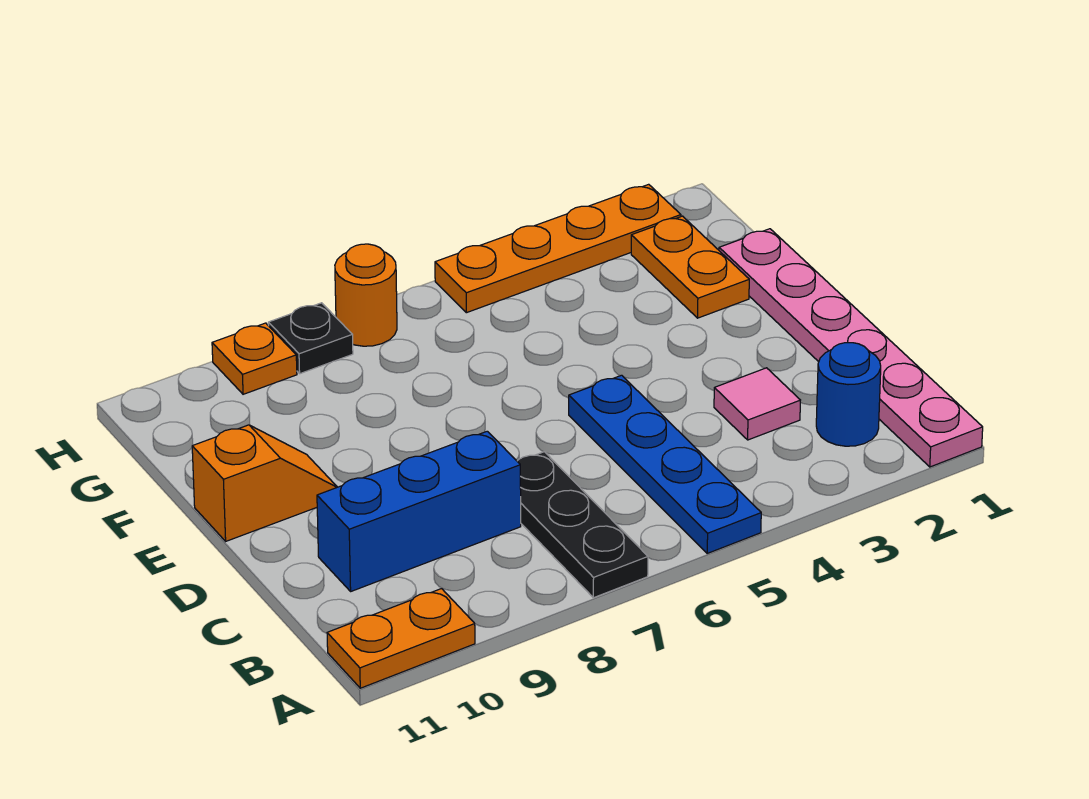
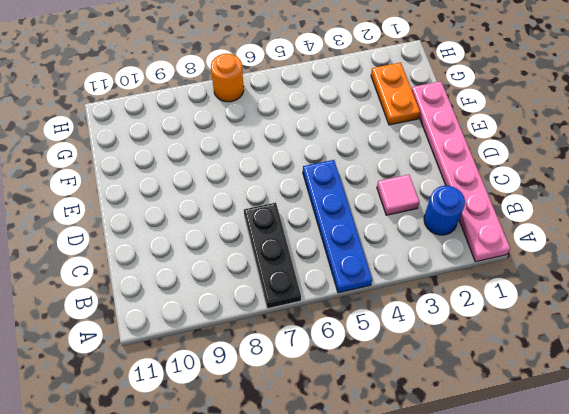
none -> orange plate A10:A11 level 1
none -> blue brick C8:C10 level 1
none -> orange slope E10:E11 level 1 top 11

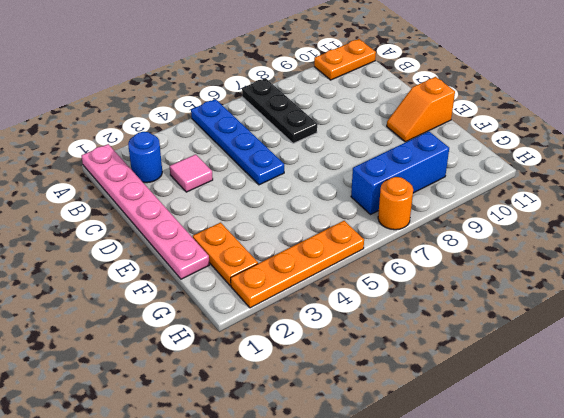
blue brick G7:G9 level 1 -> blue brick C8:C10 level 1
none -> black plate H8 level 1
none -> orange plate H9 level 1

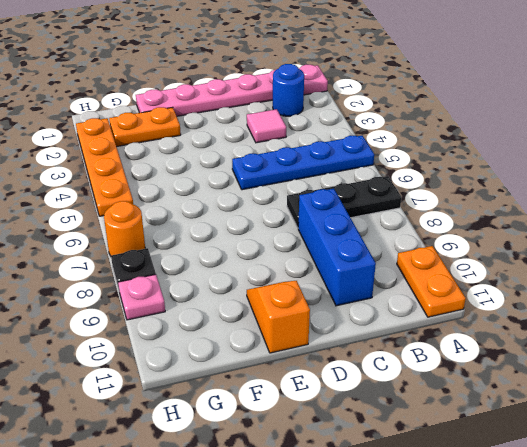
pink plate H9 level 1 -> orange plate H9 level 1

